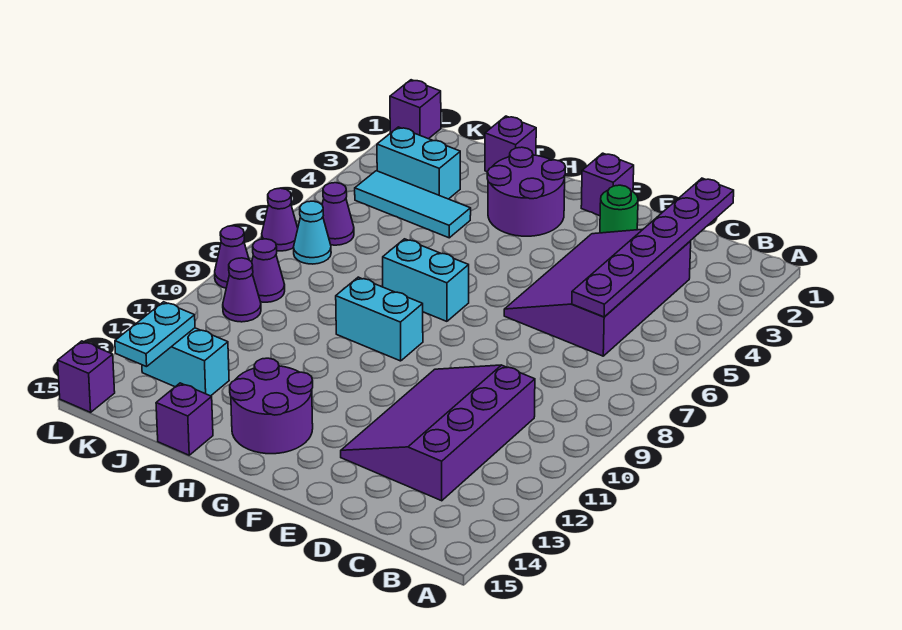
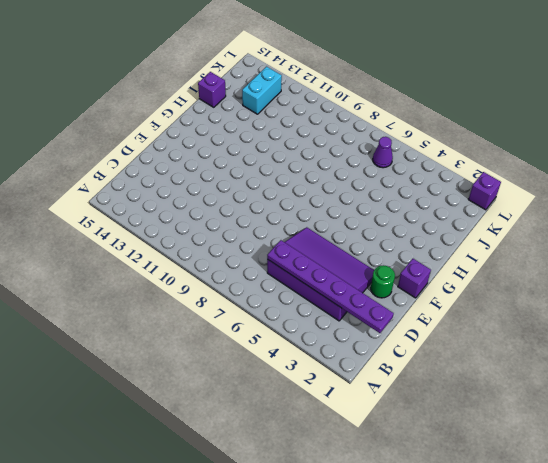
none -> purple slope C10:E13 level 1 top C
none -> purple round brick G2:H3 level 1
none -> cyan brick G7:H7 level 1

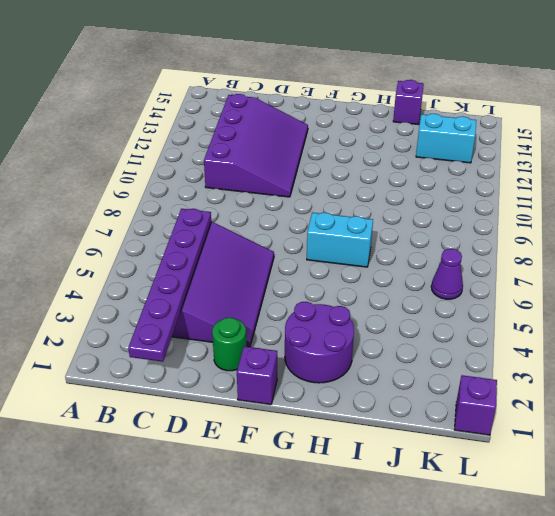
none -> cyan brick G9:H9 level 1
none -> purple round brick G13:H14 level 1
none -> purple brick I1 level 1

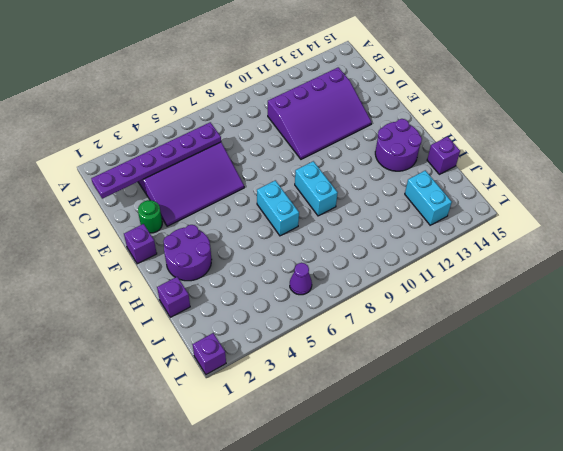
none -> cyan tile I4:K4 level 1
none -> cyan brick J3:K3 level 1
none -> cyan cone K7 level 1

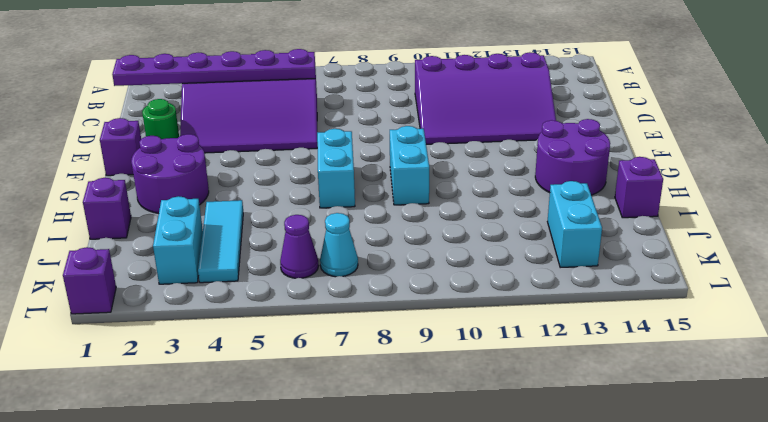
none -> purple cone K9 level 1
none -> purple cone K10 level 1
none -> purple cone L7 level 1

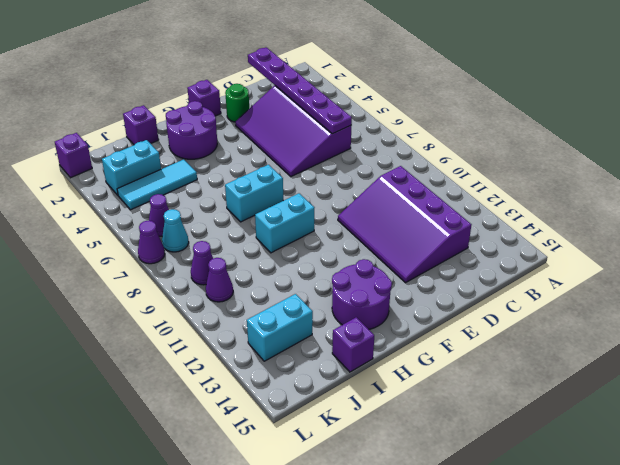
none -> purple cone L9 level 1
none -> purple brick L15 level 1
none -> cyan plate K13:K14 level 2

